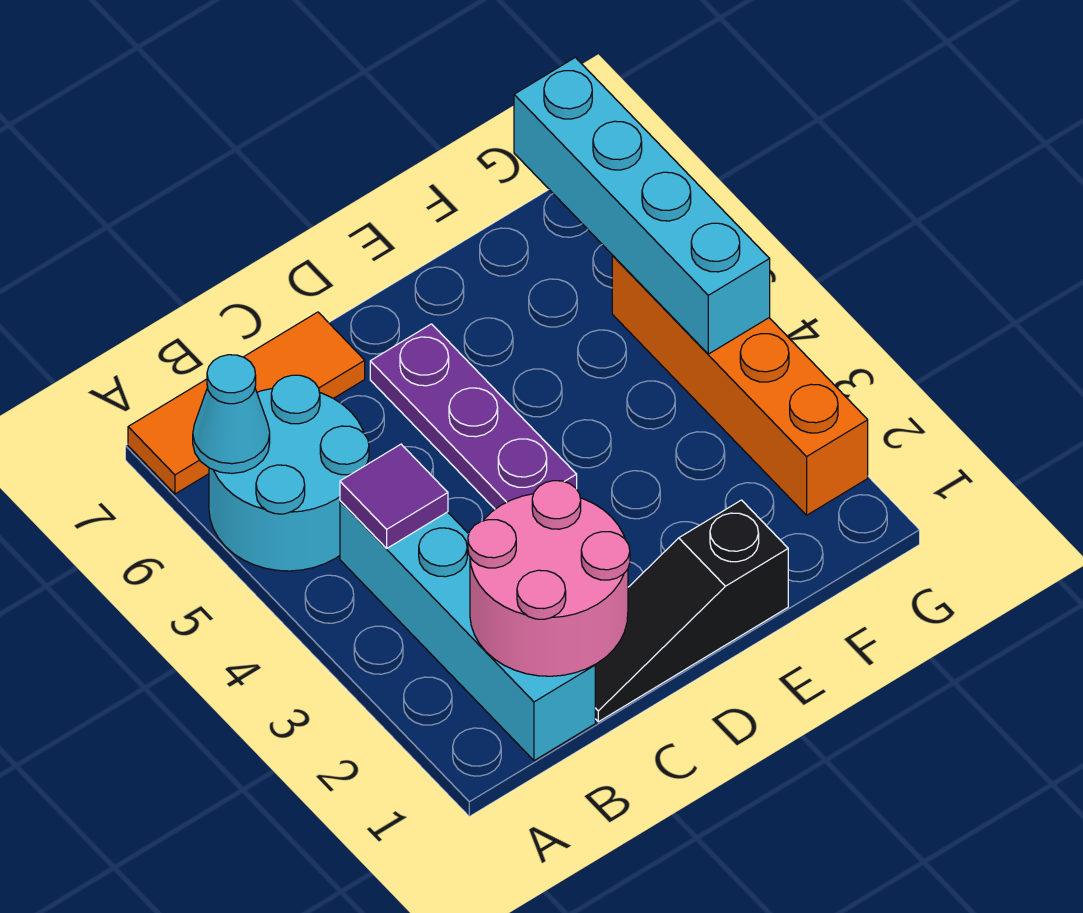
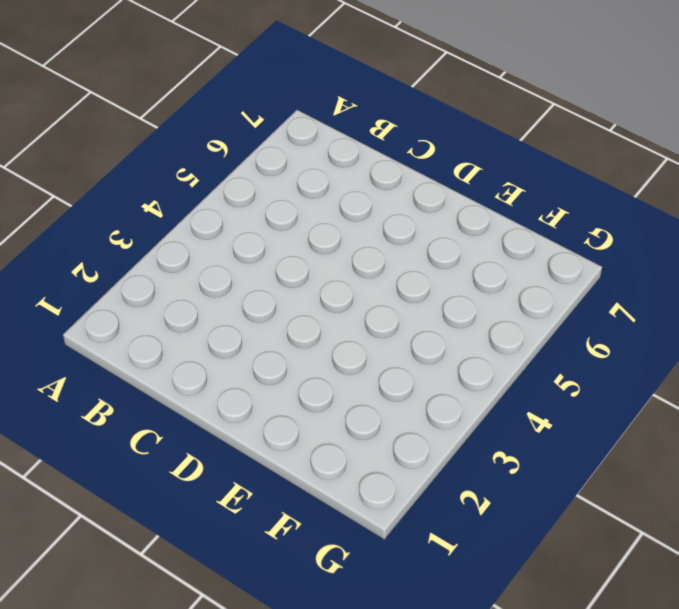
none -> cyan round brick A5:B6 level 1
none -> orange tile A7:C7 level 1

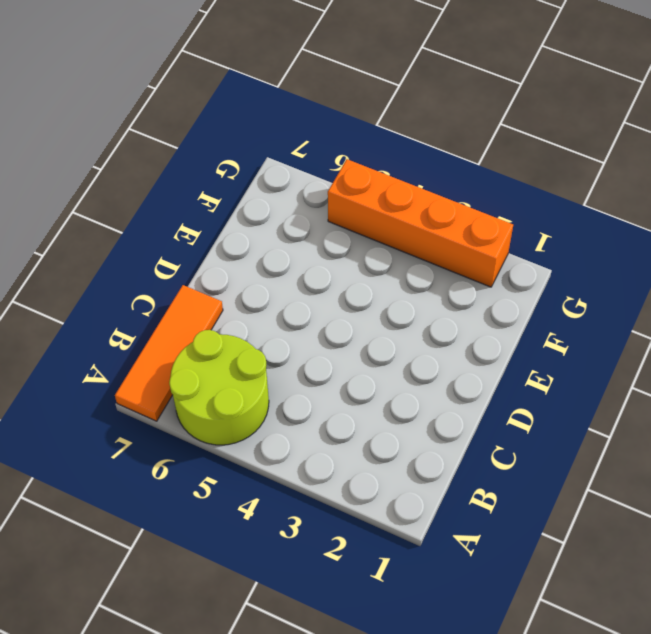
lime round brick A5:B6 level 1 -> cyan round brick A5:B6 level 1
none -> cyan brick B1:B4 level 1
none -> black slope C1:E1 level 1 top E

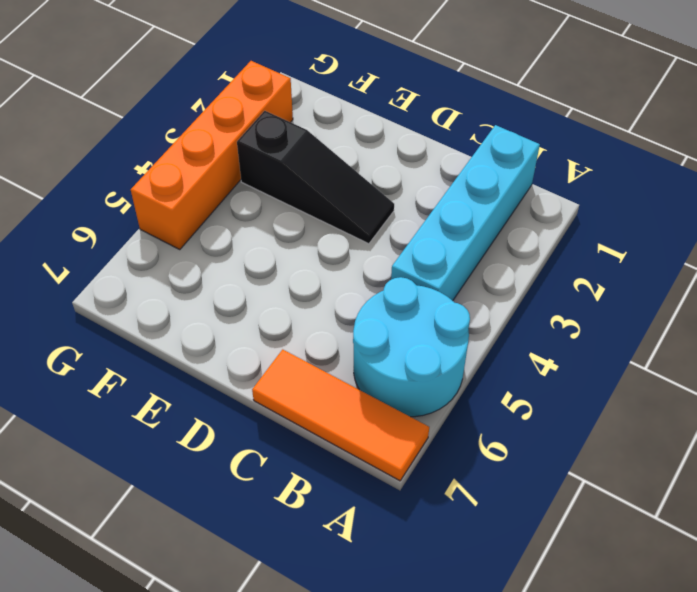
black slope D3:F3 level 1 top F -> black slope C1:E1 level 1 top E
none -> purple plate D4:D6 level 1
none -> cyan cone A6 level 2

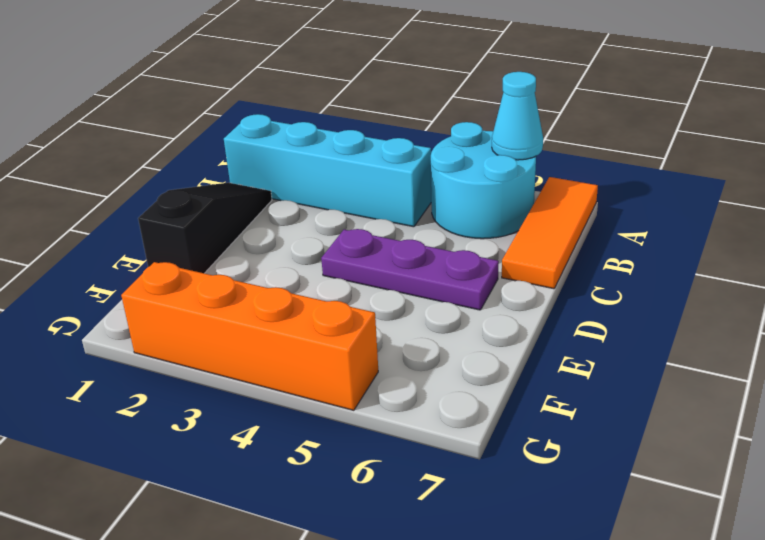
none -> pink round brick B1:C2 level 2
none -> purple tile B4 level 2

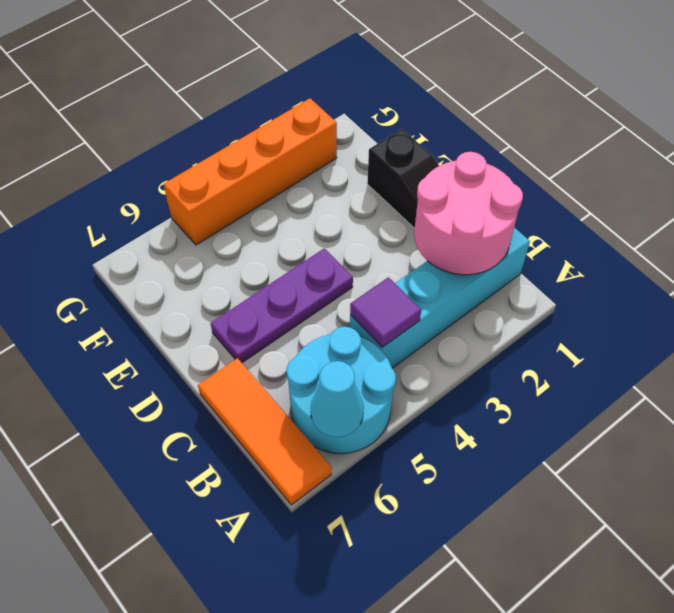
none -> cyan brick G4:G7 level 2

